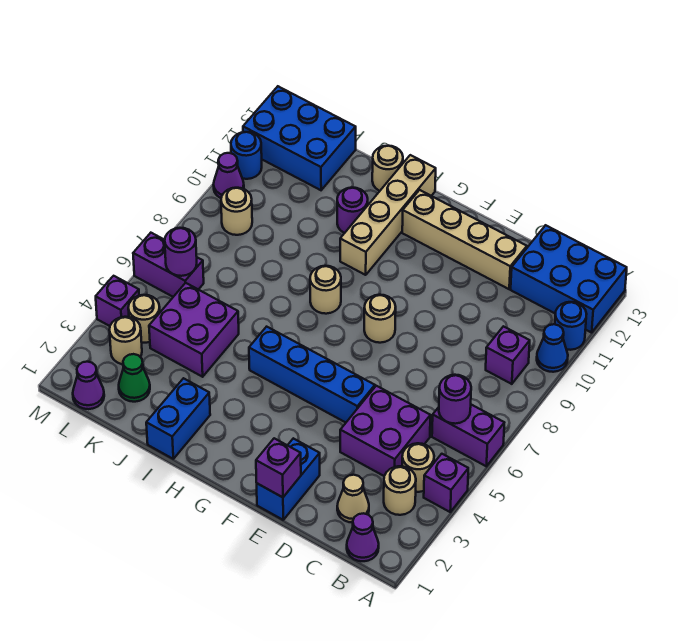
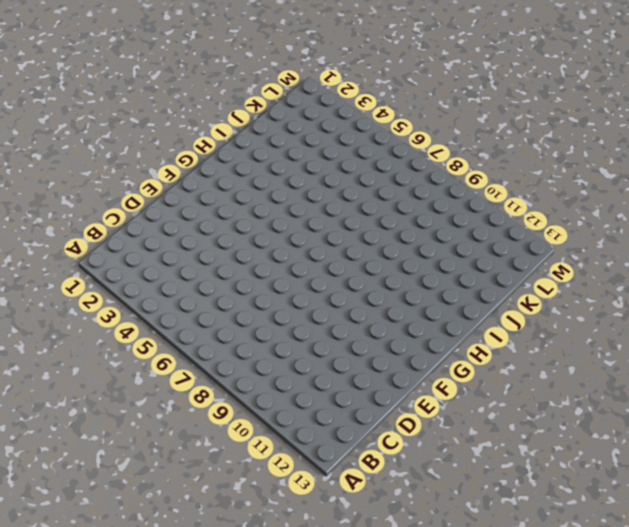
none -> purple brick A4 level 1
none -> purple brick A6:B6 level 1
none -> blue cone A10 level 1
none -> blue round brick A11 level 1

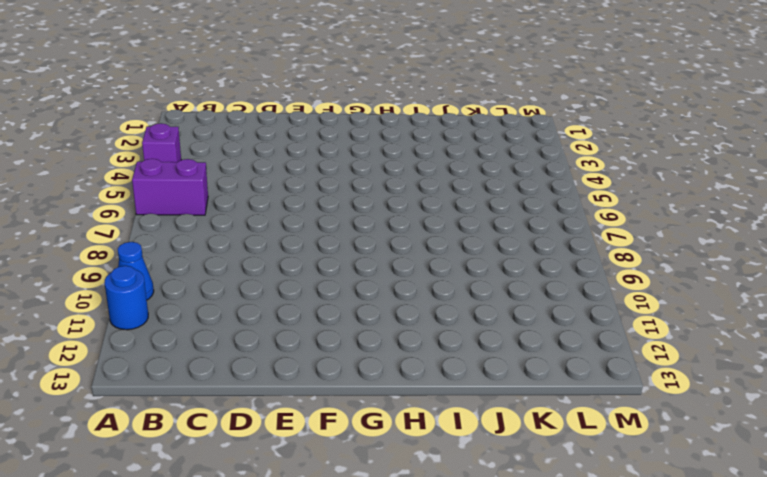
none -> blue brick A12:C13 level 1
none -> purple cone B1 level 1
none -> tan round brick B3 level 1
none -> tan round brick B4 level 1

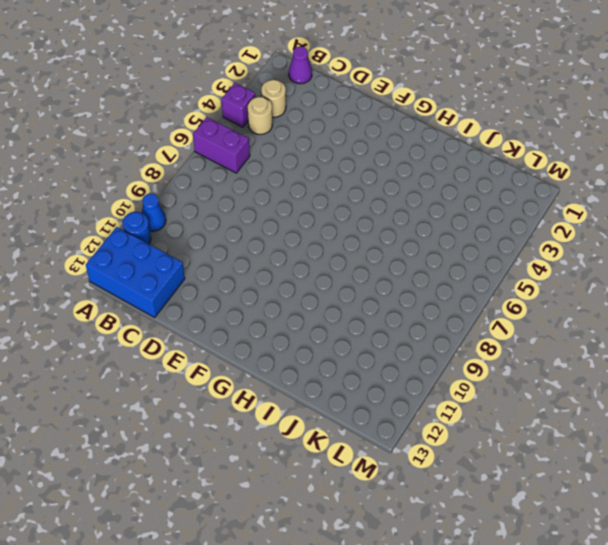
none -> purple brick B9 level 1
none -> tan cone C2 level 1
none -> purple brick C4:D5 level 1
none -> tan brick D12:G12 level 1

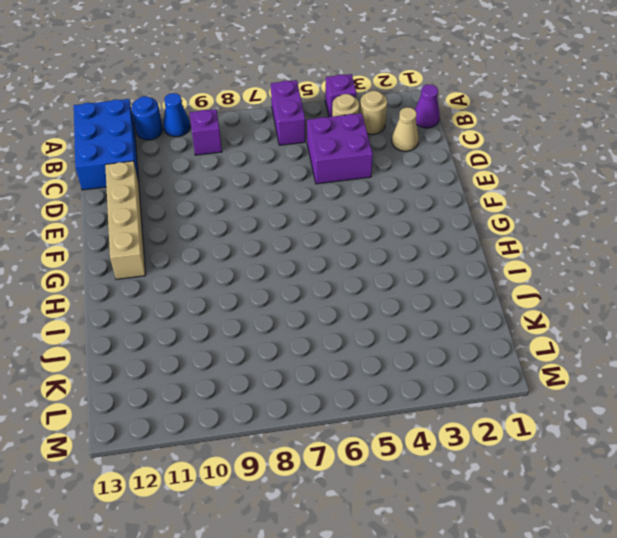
none -> blue brick E1:E2 level 1
none -> blue brick E5:H5 level 1
none -> tan round brick F8 level 1
none -> tan round brick H8 level 1

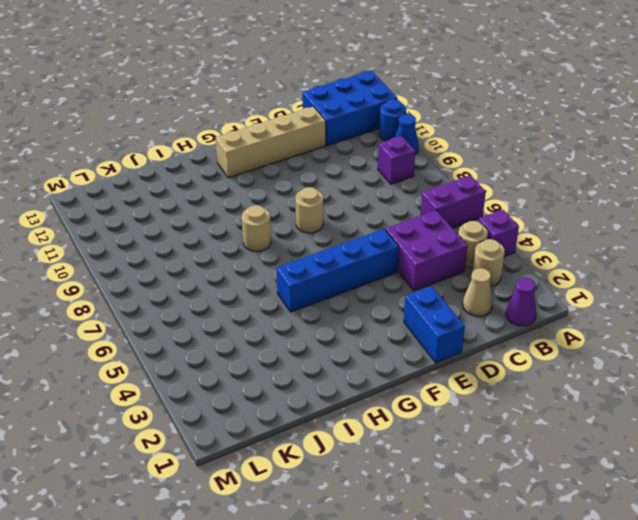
none -> tan brick H10:H13 level 1
none -> blue brick I1:I2 level 1
none -> purple round brick I11 level 1
none -> tan round brick I13 level 1

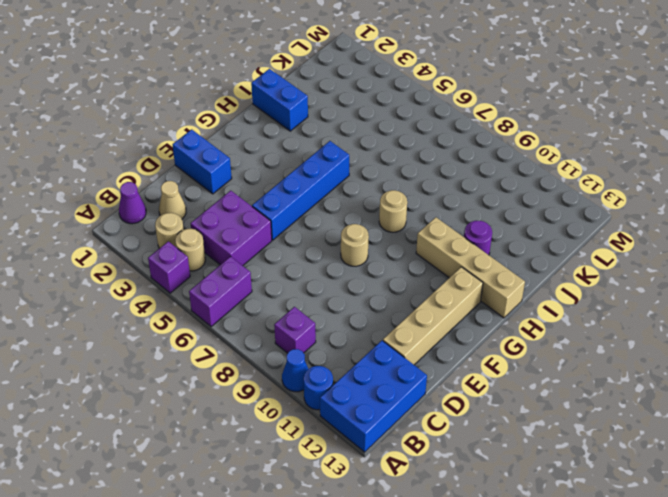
none -> tan round brick I13 level 1
none -> purple brick J4:K5 level 1
none -> green cone K2 level 1
none -> blue brick K12:M13 level 1

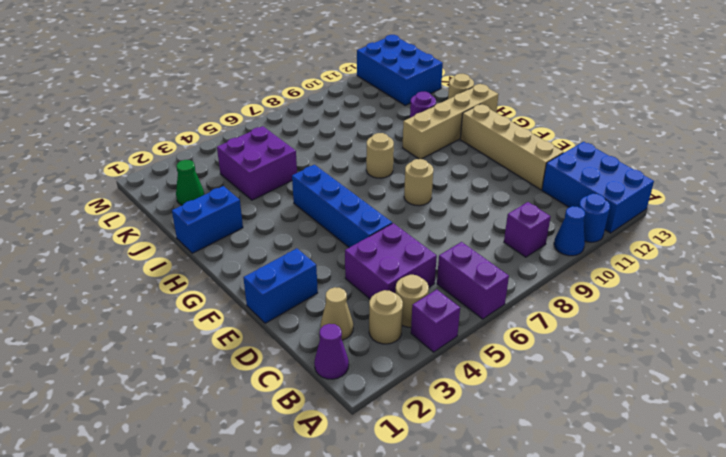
none -> purple cone L1 level 1
none -> tan round brick L3 level 1
none -> tan round brick L4 level 1
none -> purple brick L6:M6 level 1

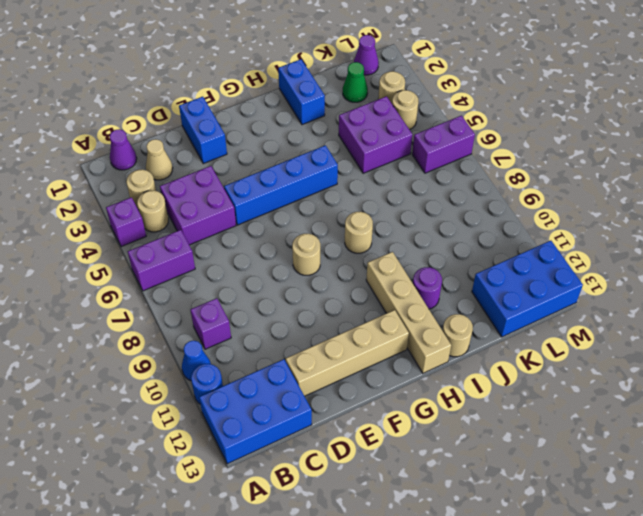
none -> tan round brick L9 level 1
none -> purple brick M4 level 1
none -> purple cone M10 level 1
none -> blue round brick M11 level 1

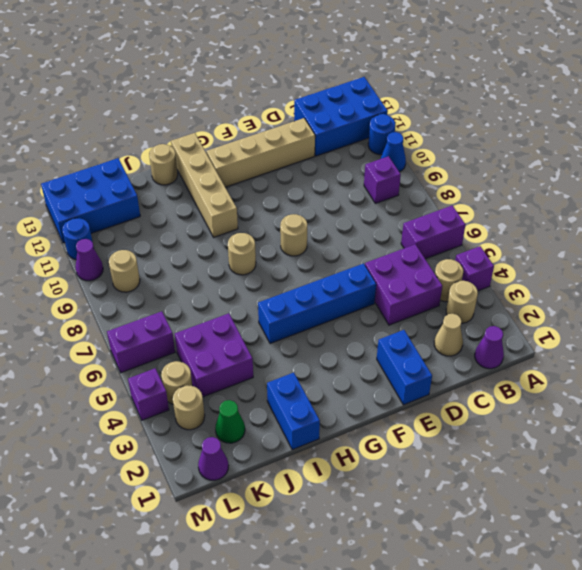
none -> purple round brick I11 level 1
none -> purple round brick B6 level 2
none -> purple brick E1 level 2
none -> purple round brick L6 level 2

